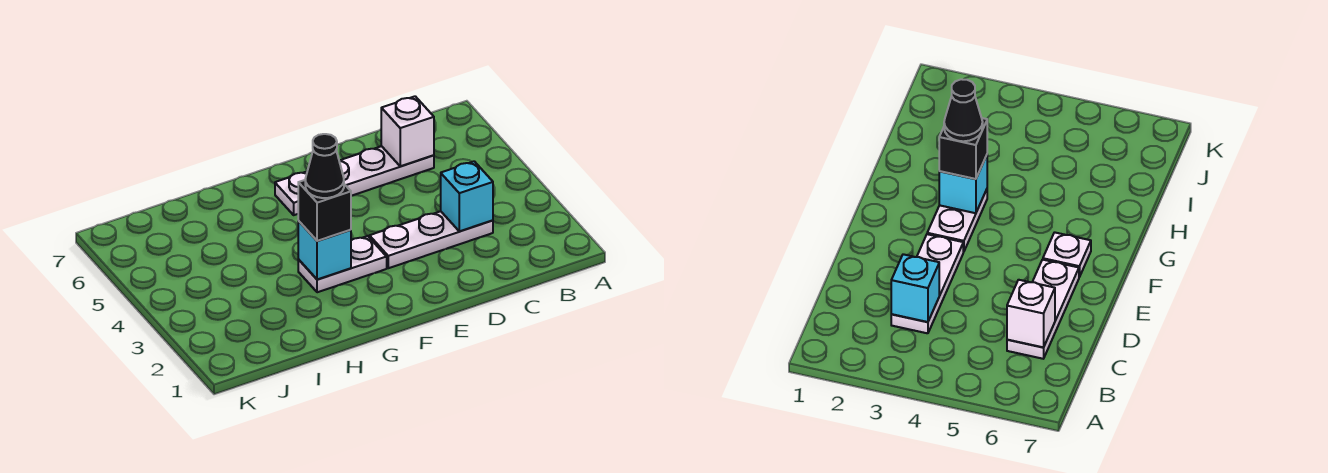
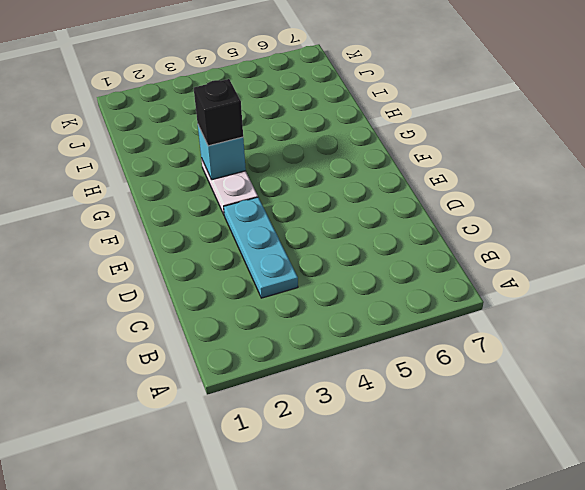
cyan plate C3:E3 level 1 -> white plate C3:E3 level 1
none -> white plate C6:E6 level 1
none -> white plate F6 level 1

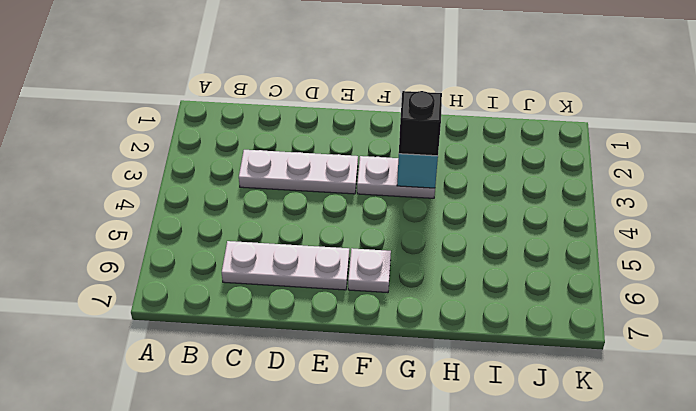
none -> cyan brick C3 level 2
none -> white brick C6 level 2

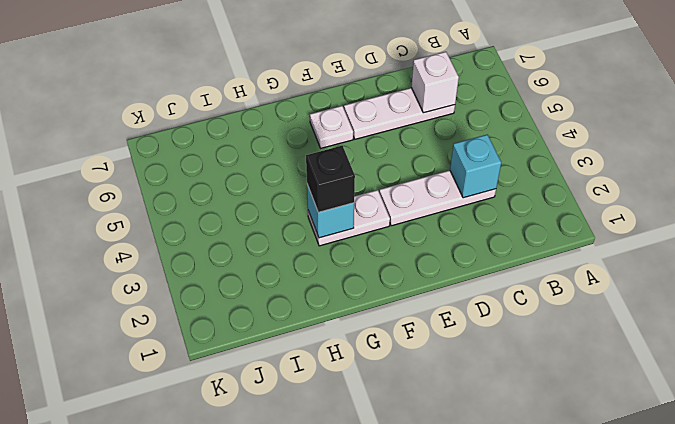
none -> black cone G3 level 4

